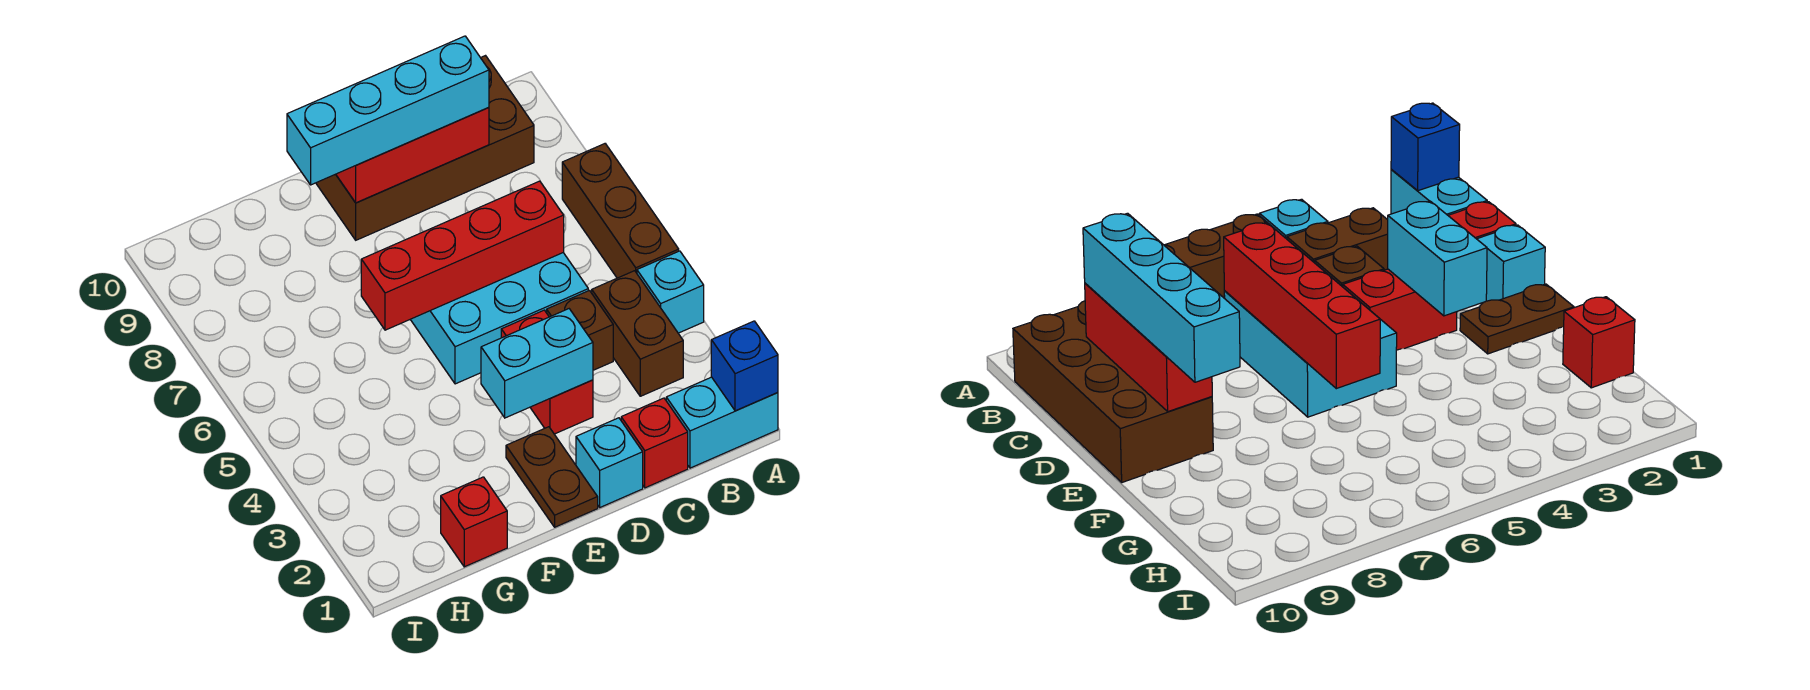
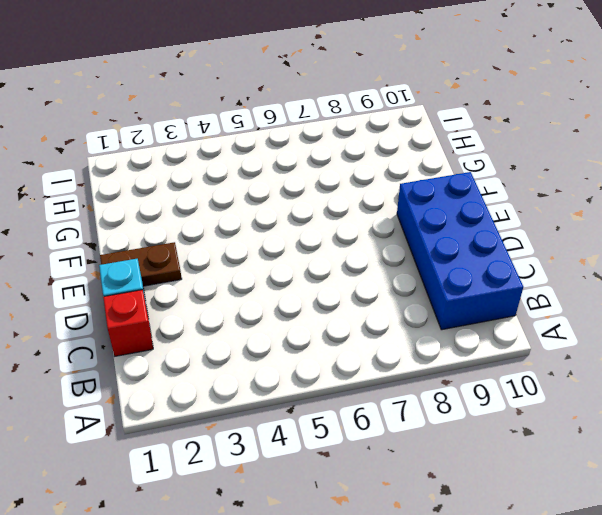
blue brick B9:E10 level 1 -> brown brick B9:E10 level 1
none -> cyan brick A1:B1 level 1
none -> cyan brick A4 level 1
none -> brown brick A5:A7 level 1

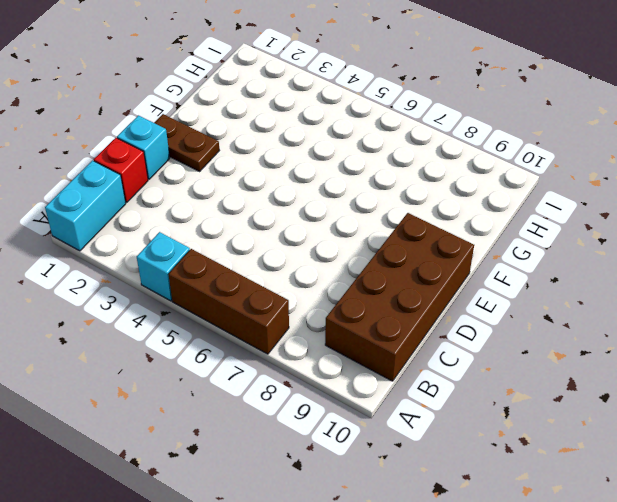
none -> brown brick B3:B4 level 1
none -> brown brick C4 level 1
none -> cyan brick C5:E6 level 1

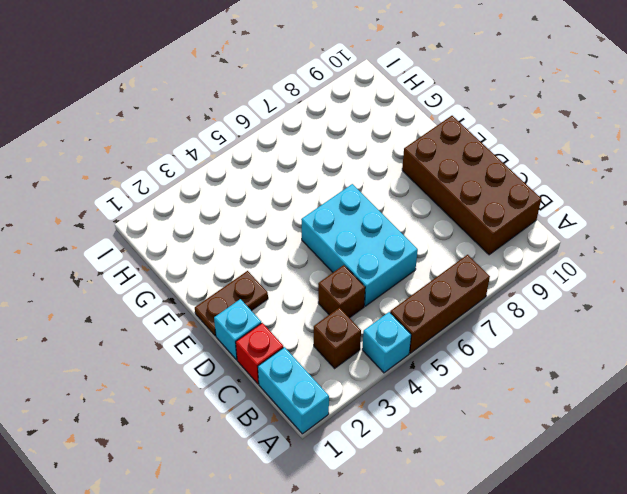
brown brick B3 level 1 -> brown brick B3:B4 level 1
none -> red brick D3:D4 level 1
none -> red brick G1 level 1
none -> blue brick A1 level 2

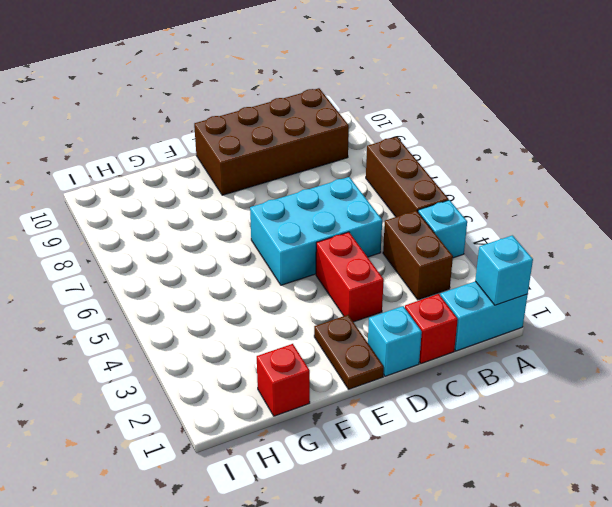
cyan brick A1 level 2 -> blue brick A1 level 2
none -> brown brick C4 level 1
none -> red brick C6:F6 level 2
none -> red brick C9:E9 level 2

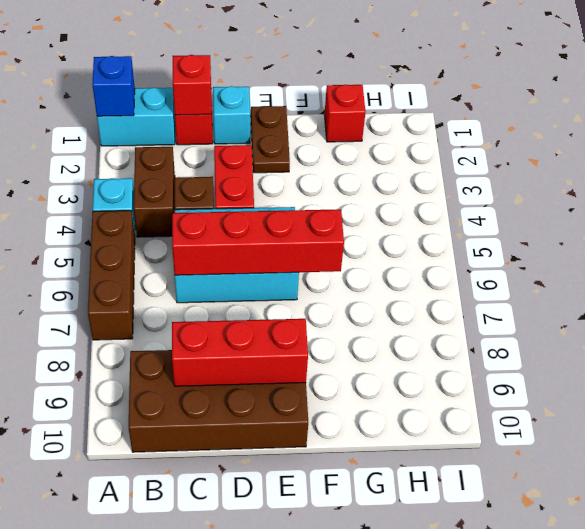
red brick C1 level 2 -> none
none -> cyan brick D3:E3 level 2
none -> cyan brick C9:F9 level 3

